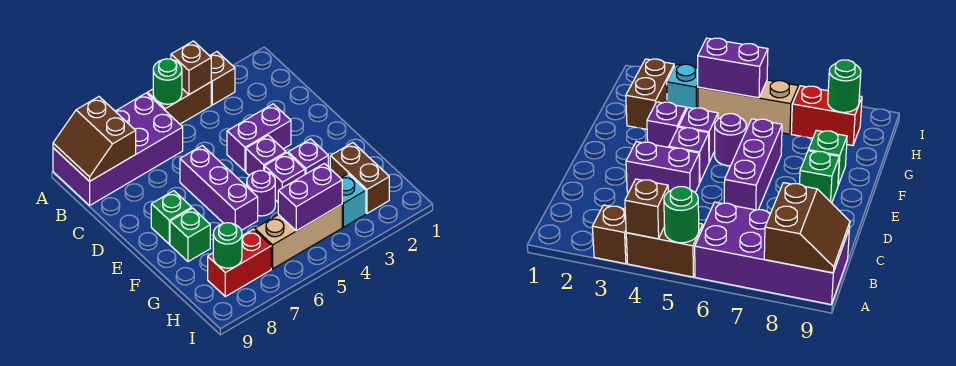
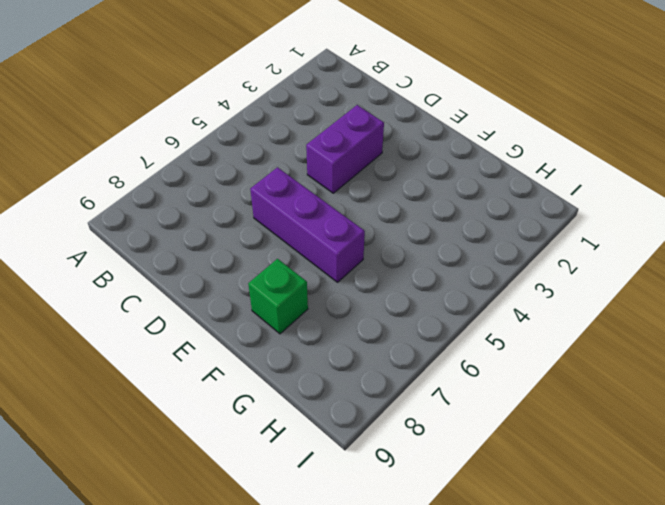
none -> brown brick A3 level 1
none -> brown brick A4:A5 level 1
none -> purple brick A6:B9 level 1

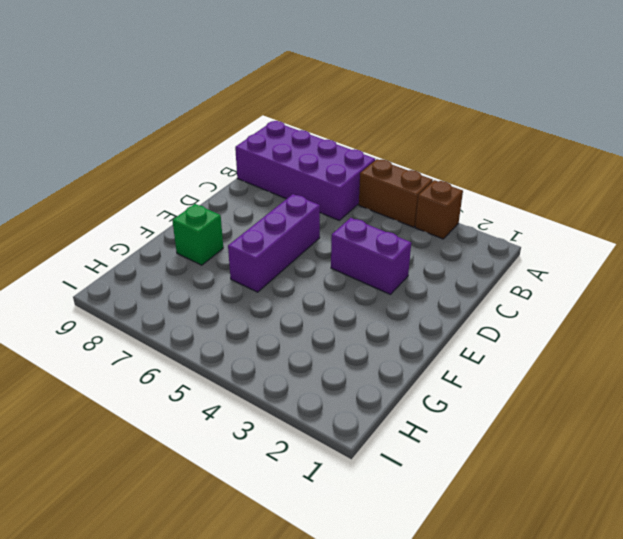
none -> purple brick E4 level 1
none -> green brick E8 level 1
none -> purple brick F3 level 1

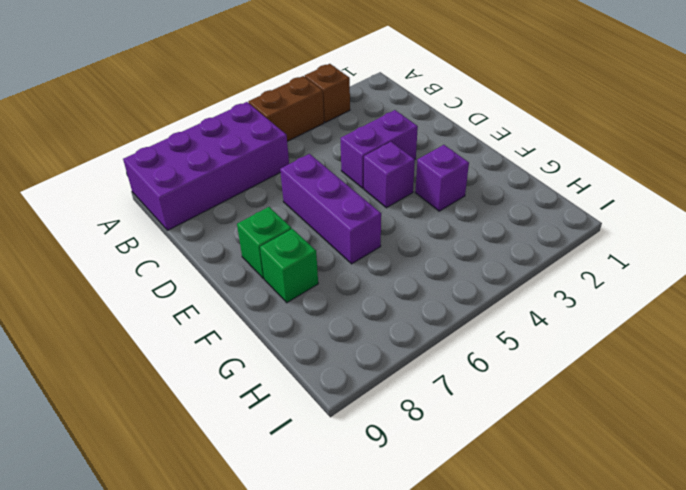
none -> purple brick F4 level 1
none -> purple round brick F5 level 1
none -> brown brick G2:H2 level 1

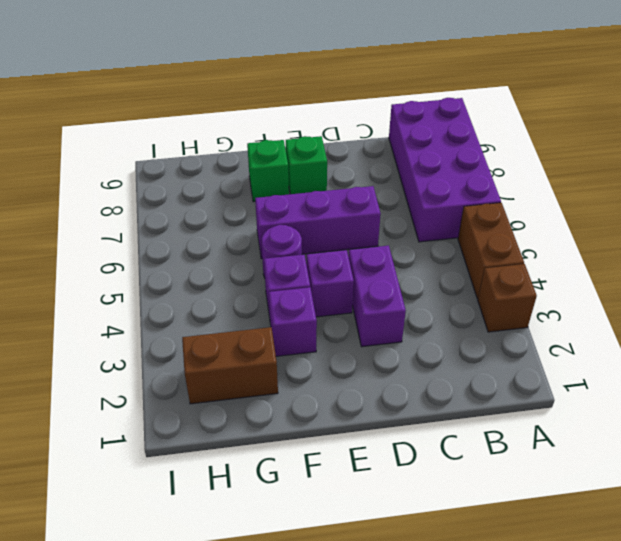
none -> cyan brick H3 level 1
none -> tan brick H4:H6 level 1
none -> red brick H7:H8 level 1

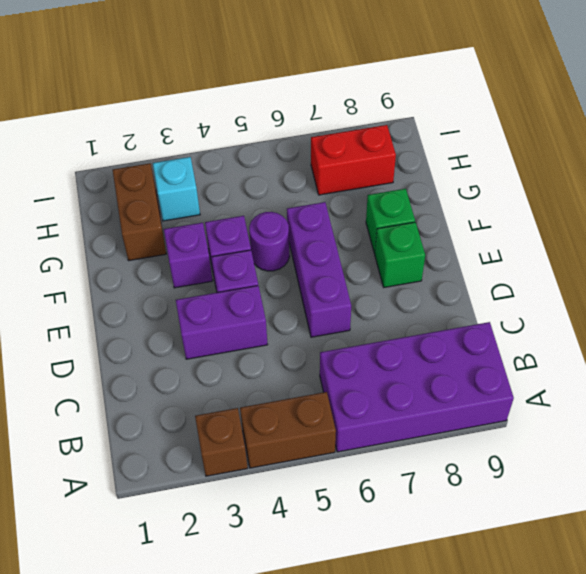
none -> tan brick H4:H6 level 1
none -> brown brick A4 level 2
none -> green round brick A5 level 2

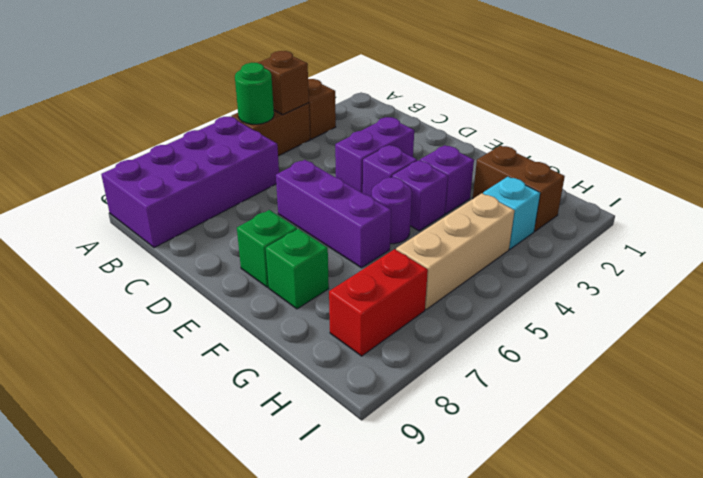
none -> brown slope A8:B9 level 2 top 8
none -> purple brick H4:H5 level 2
none -> green round brick H8 level 2

